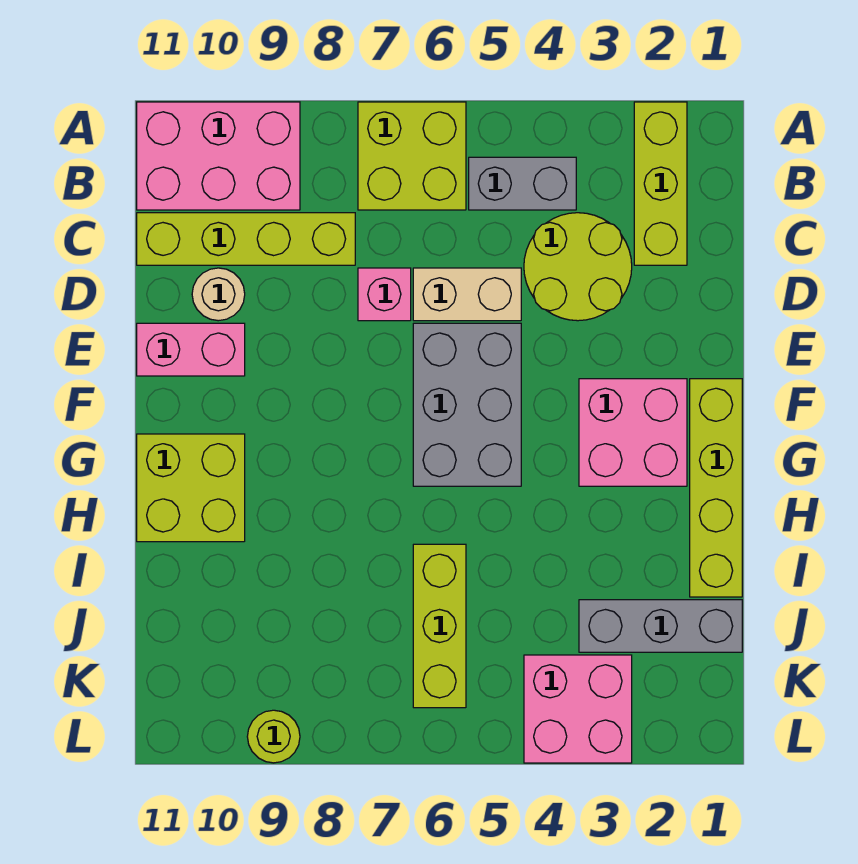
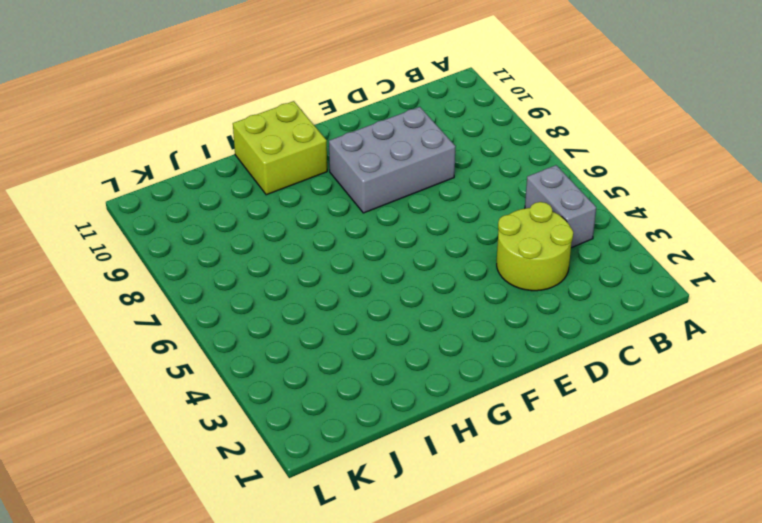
grey brick D8:F9 level 1 -> grey brick E5:G6 level 1
none -> lime brick A2:C2 level 1
none -> lime brick A6:B7 level 1
none -> pink brick A9:B11 level 1

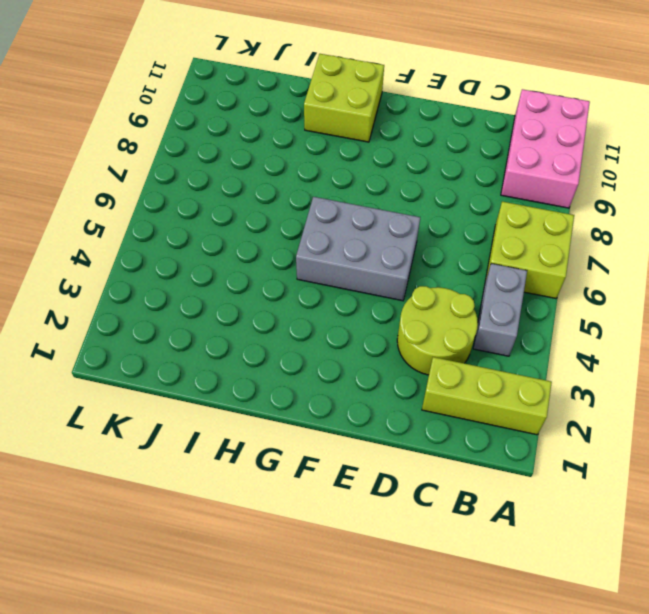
none -> lime brick C8:C11 level 1
none -> tan brick D5:D6 level 1
none -> pink brick D7 level 1

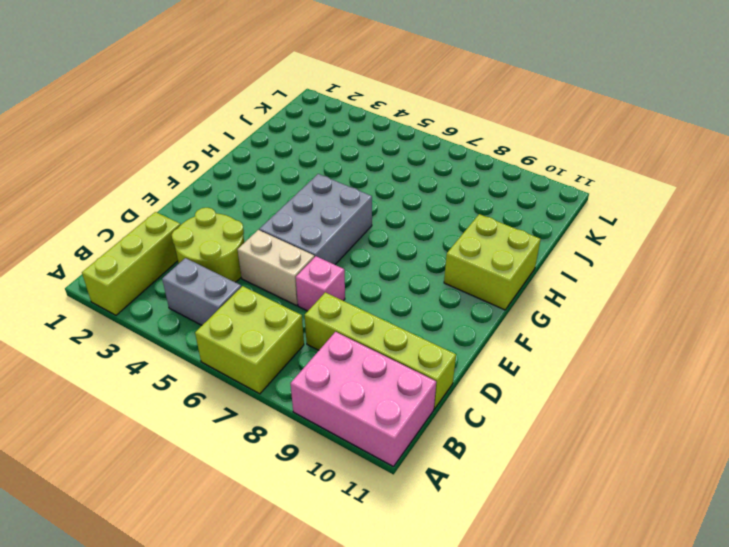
none -> tan round brick D10 level 1
none -> pink brick E10:E11 level 1
none -> lime brick F1:I1 level 1

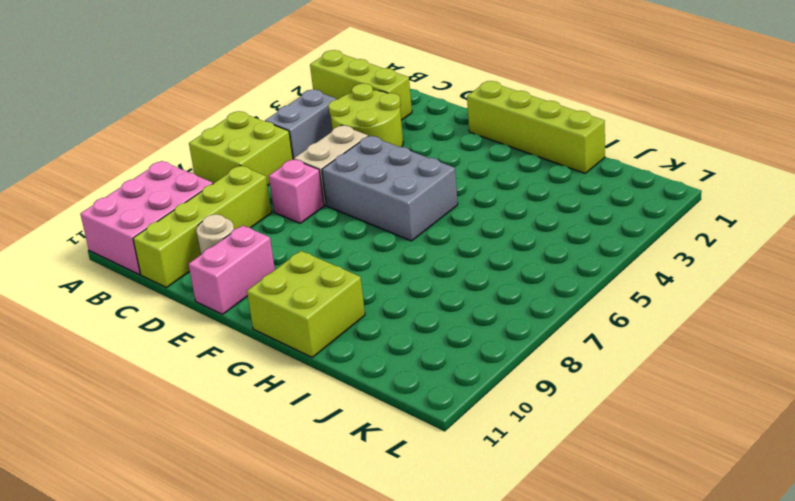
none -> pink brick F2:G3 level 1
none -> lime brick I6:K6 level 1
none -> grey brick J1:J3 level 1

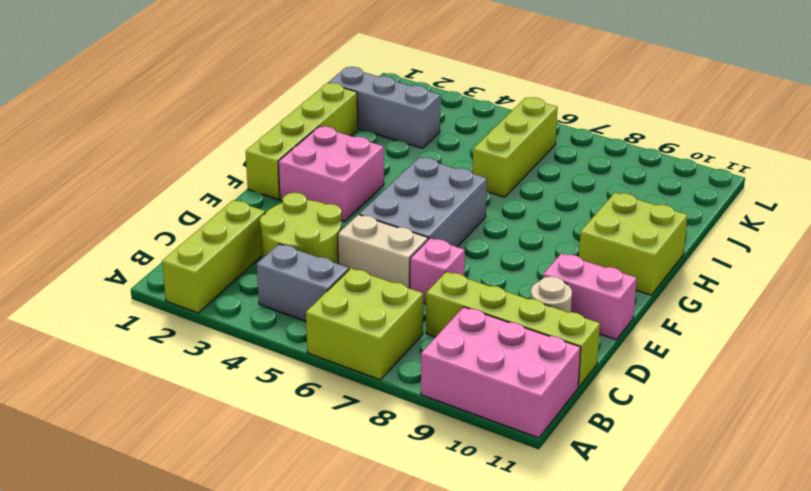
none -> pink brick K3:L4 level 1
none -> lime round brick L9 level 1

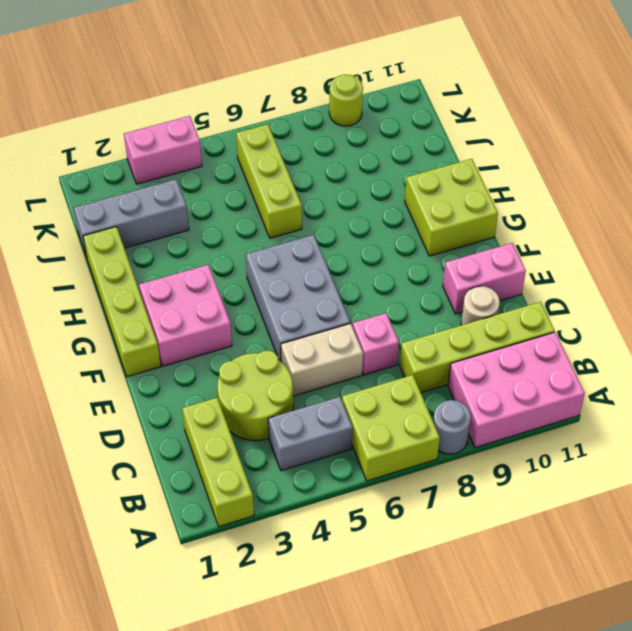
grey round brick A8 level 1 -> none
pink brick L3:L4 level 1 -> pink brick K3:L4 level 1

